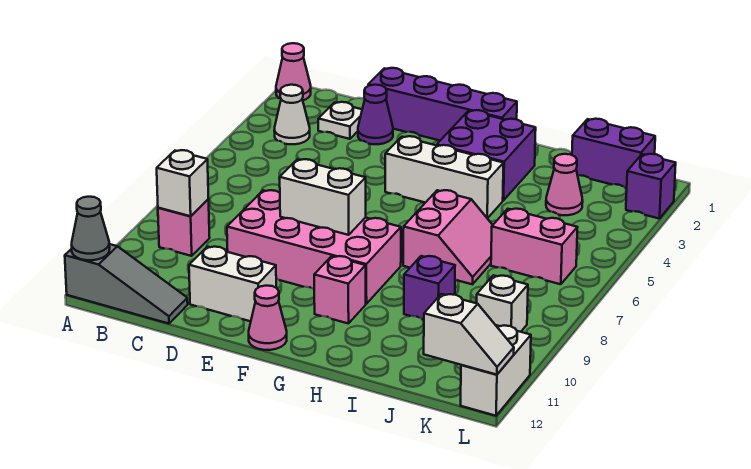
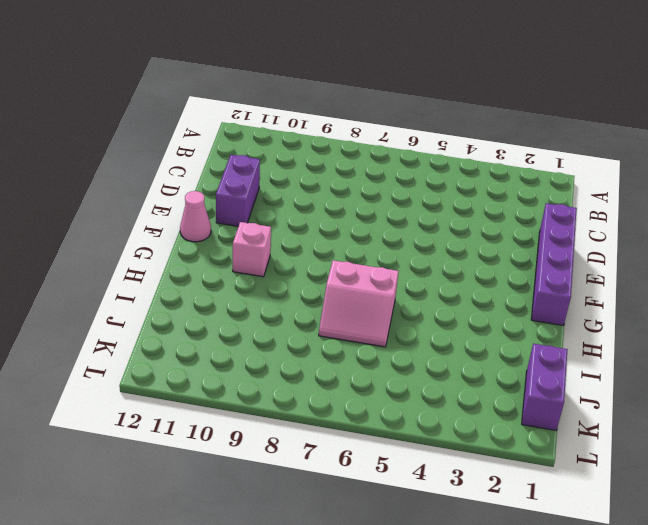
purple brick D11:E11 level 1 -> white brick D11:E11 level 1
none -> pink cone A1 level 1
none -> grey slope A12:C12 level 1 top A
none -> white cone B3 level 1

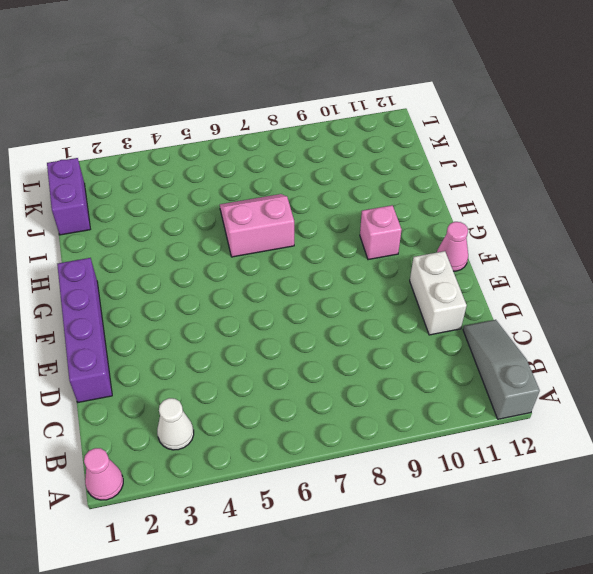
none -> pink brick B9 level 1
none -> white plate C2 level 1
none -> purple cone D2 level 1

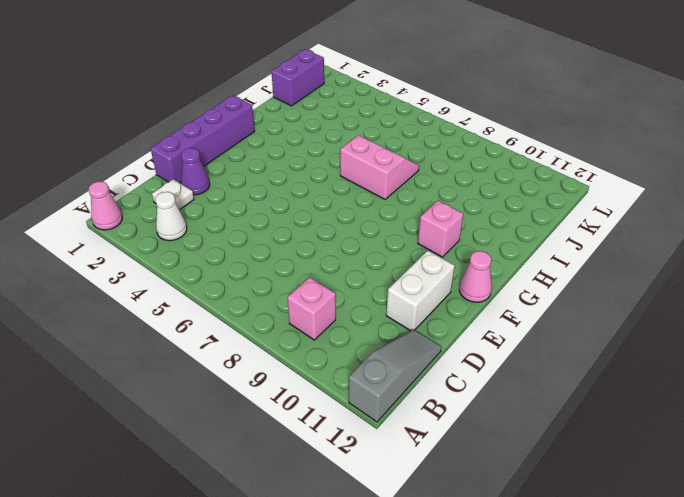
none -> pink brick D8:G9 level 1
none -> white brick F4:H4 level 1
none -> purple brick G2:H3 level 1

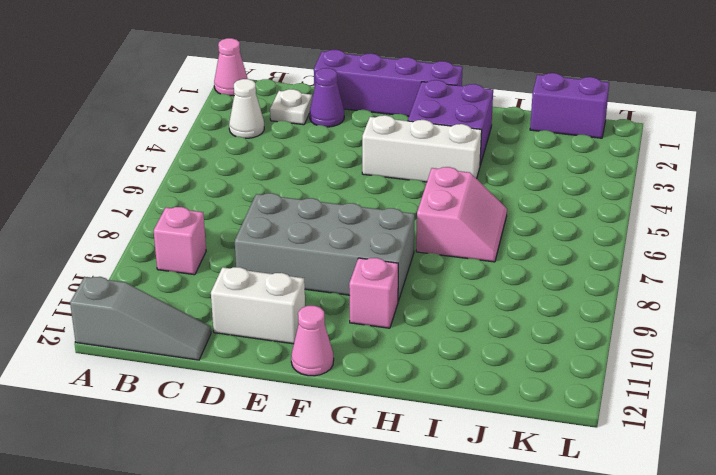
grey brick D8:G9 level 1 -> pink brick D8:G9 level 1
none -> purple brick I9 level 1
none -> pink cone J3 level 1
none -> pink brick J6:K6 level 1

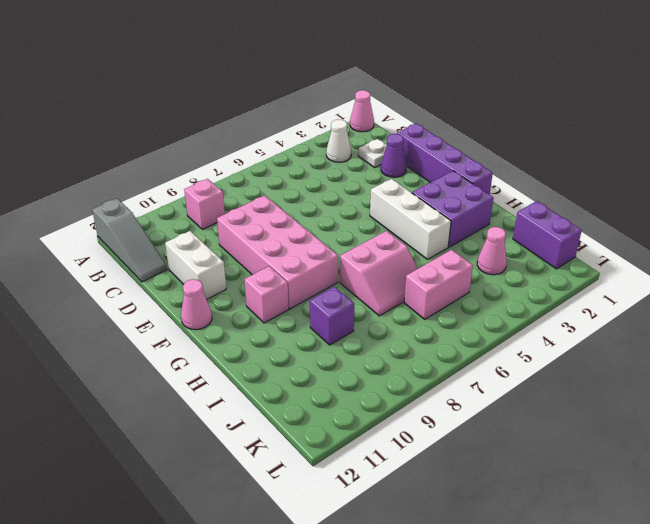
pink brick J5:J6 level 1 -> pink brick J6:K6 level 1
none -> white brick K9 level 1
none -> purple brick L2 level 1
none -> white brick L11:L12 level 1

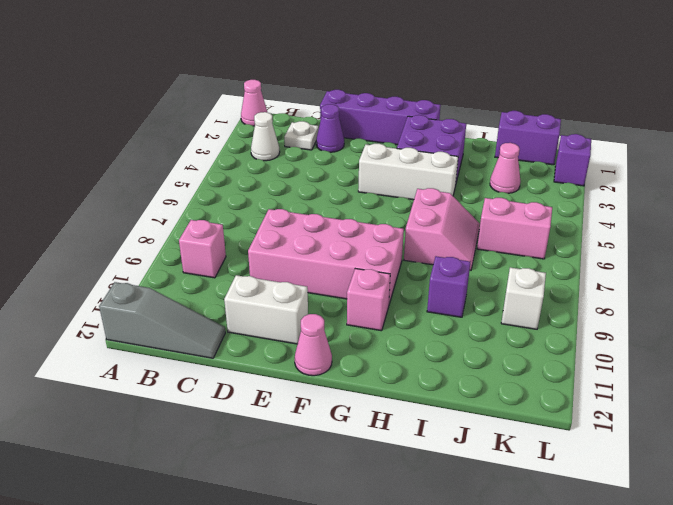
none -> white brick L11:L12 level 1
none -> grey cone A12 level 2
none -> white brick B9 level 2

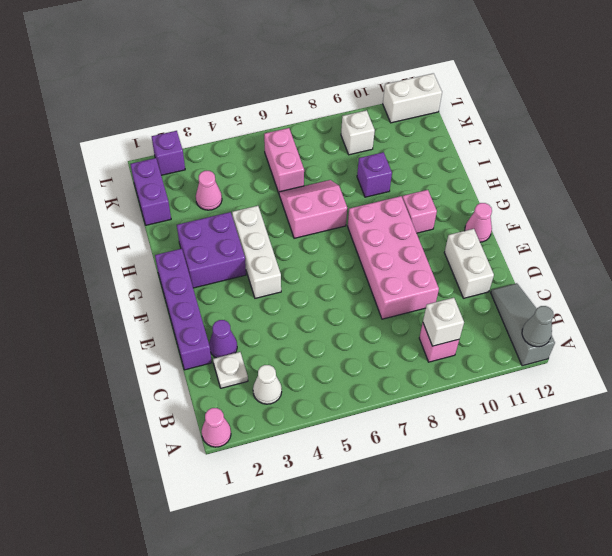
none -> white brick E8:F8 level 2
none -> white slope K12:L12 level 2 top K

